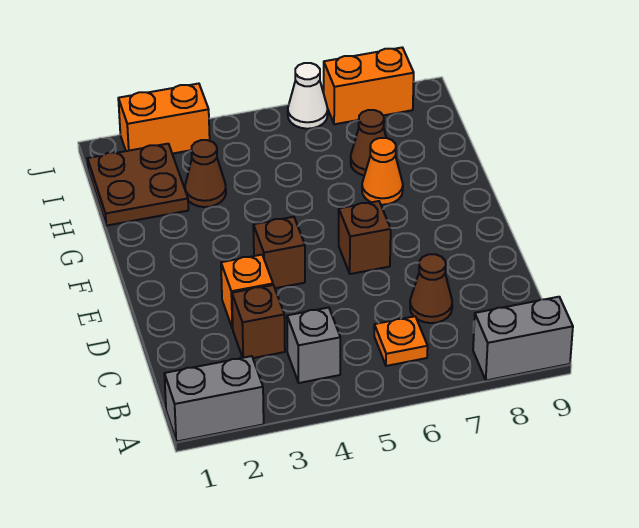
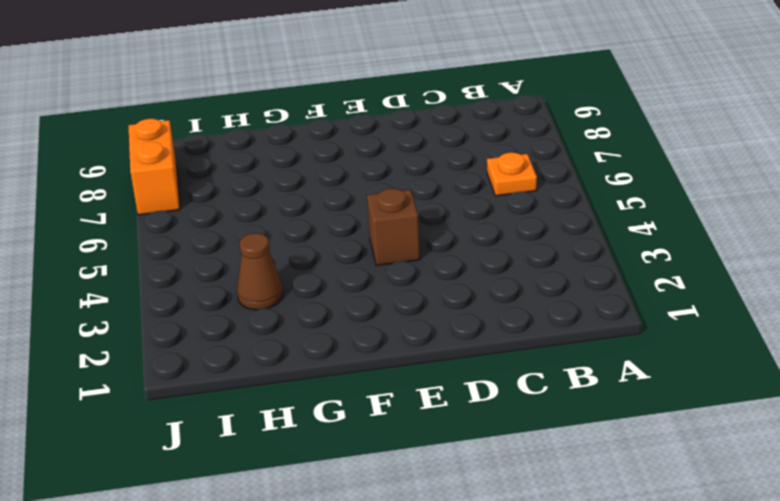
none -> grey brick A1:A2 level 1
none -> grey brick A8:A9 level 1
none -> grey brick B4 level 1

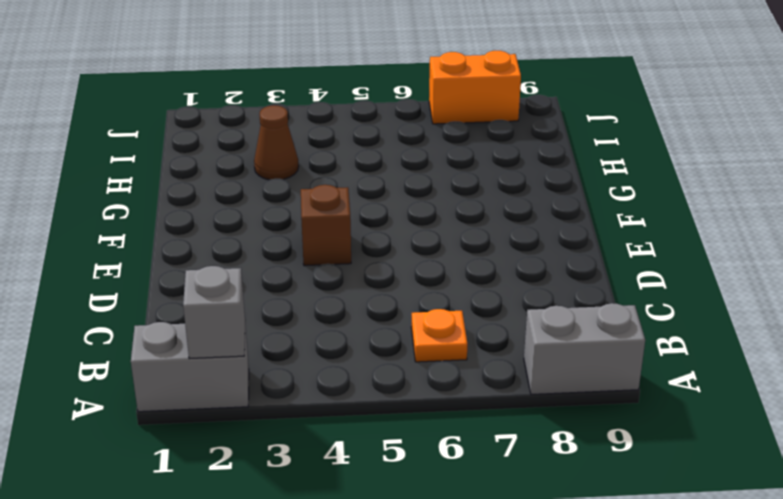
grey brick A2 level 2 -> grey brick B4 level 1
none -> brown brick C3 level 1
none -> brown cone C7 level 1
none -> orange brick D3 level 1

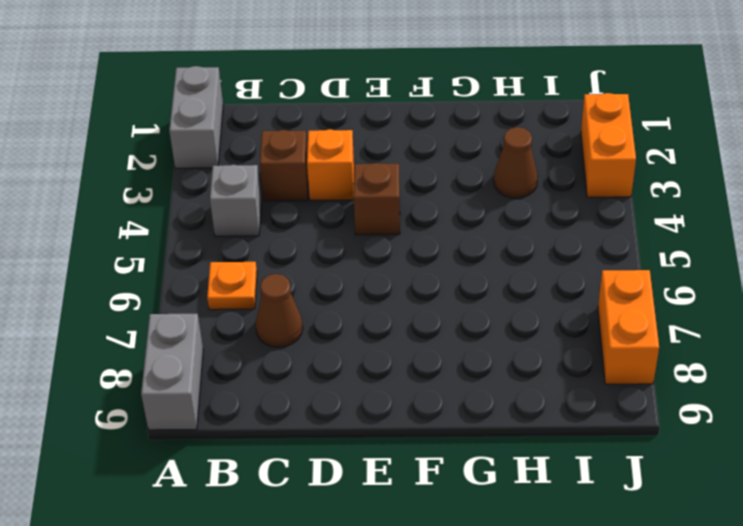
none -> brown brick E6 level 1
none -> orange cone G7 level 1
none -> brown plate H1:I2 level 1

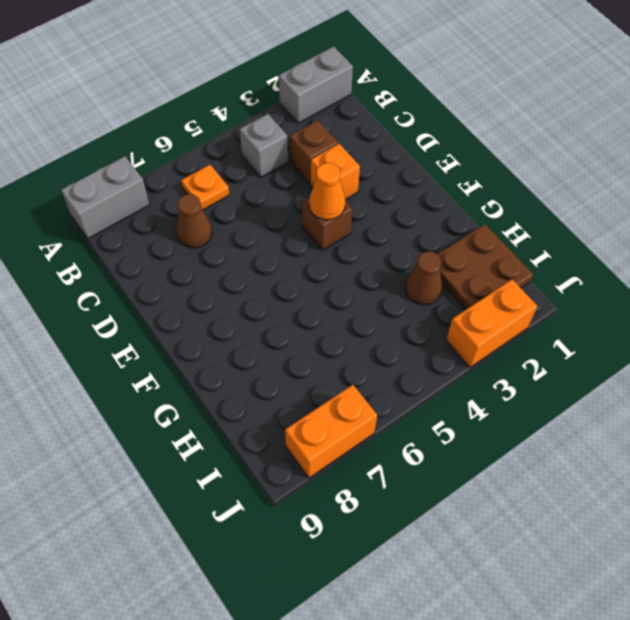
orange cone E4 level 2 -> orange cone G7 level 1
none -> brown brick E6 level 1
none -> brown cone H7 level 1
none -> white cone J6 level 1

